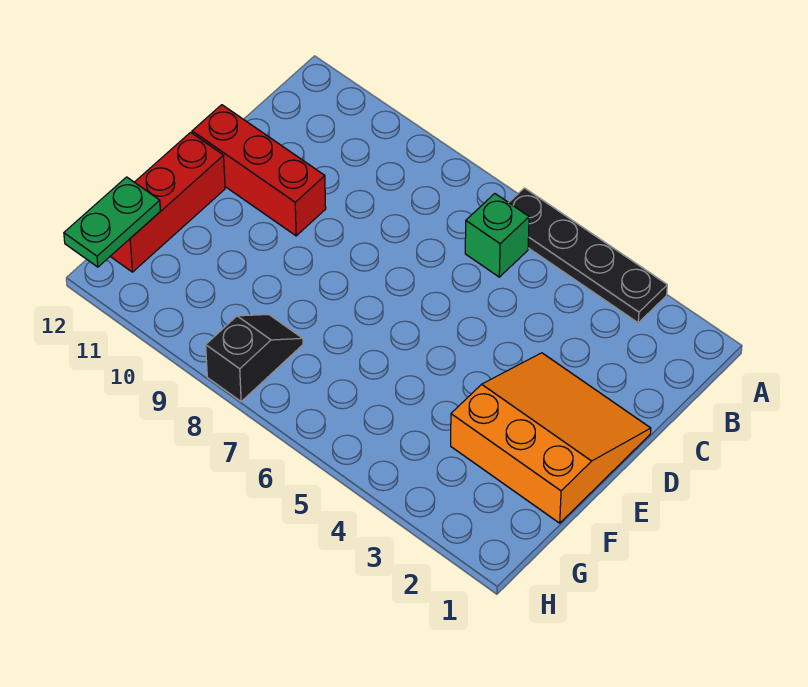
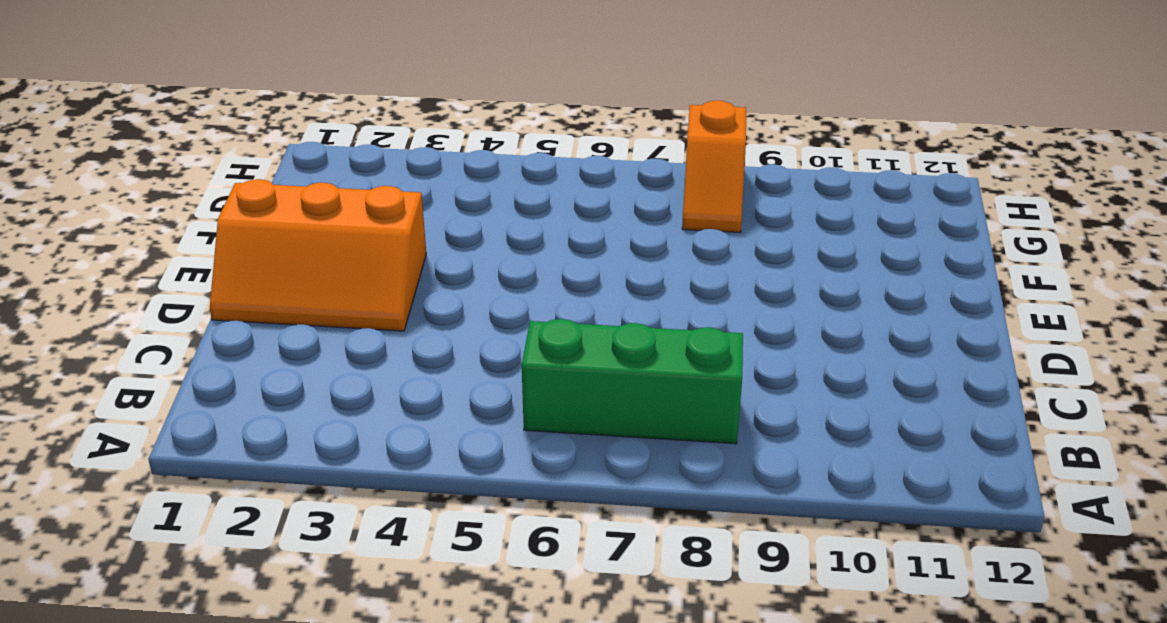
green brick B6:B8 level 1 -> green brick B6 level 1
orange slope D1:E3 level 1 top E -> orange slope D1:F3 level 1 top F
orange slope G8:H8 level 1 top H -> black slope G8:H8 level 1 top H
none -> black plate A3:A6 level 1
none -> red brick D10:D12 level 1

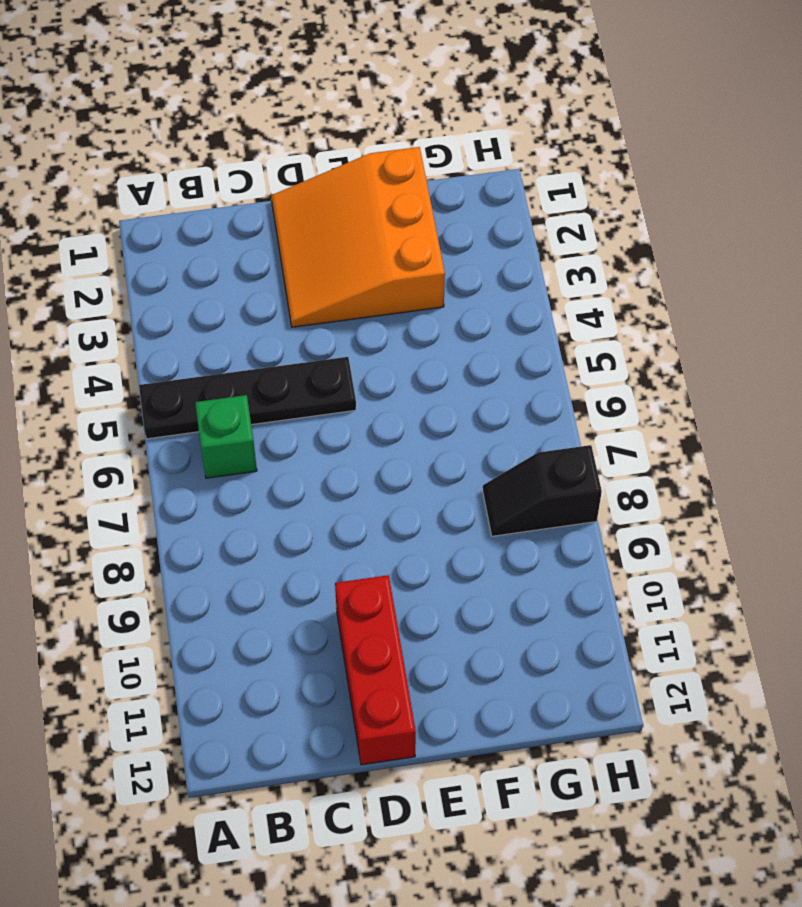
black plate A5:D5 level 1 -> black plate A3:A6 level 1
none -> red brick E12:G12 level 1
none -> green plate G12:H12 level 2

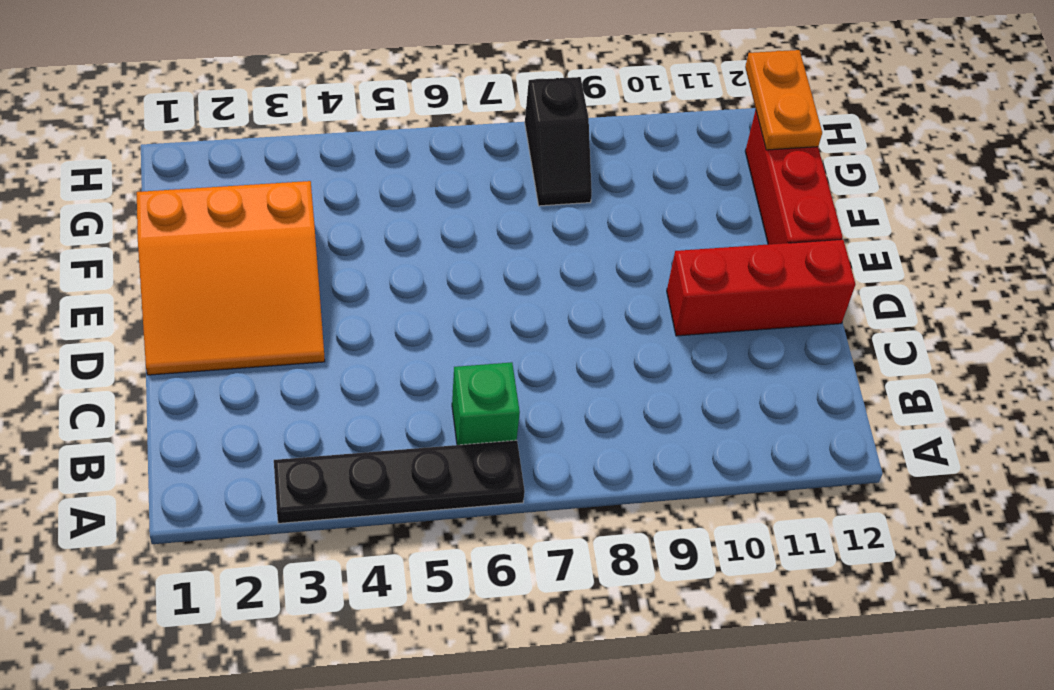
orange plate G12:H12 level 2 -> green plate G12:H12 level 2

